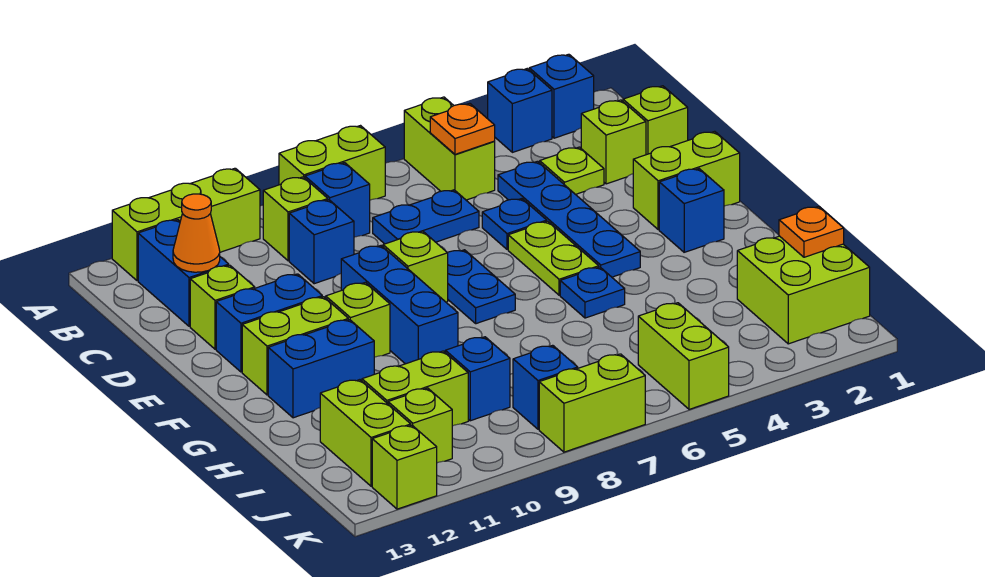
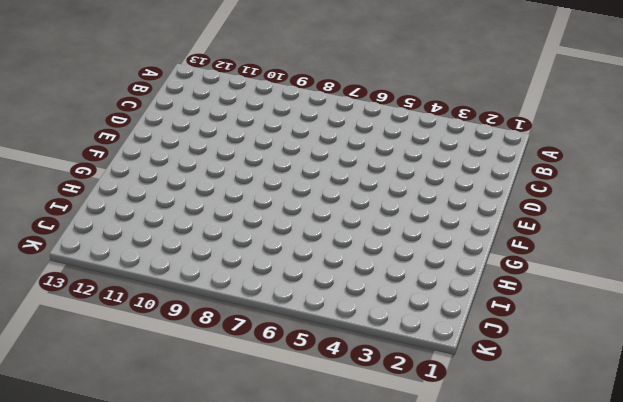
none -> blue brick A2 level 1
none -> blue brick A3 level 1
none -> lime brick A5:B5 level 1
none -> lime brick A7:A8 level 1

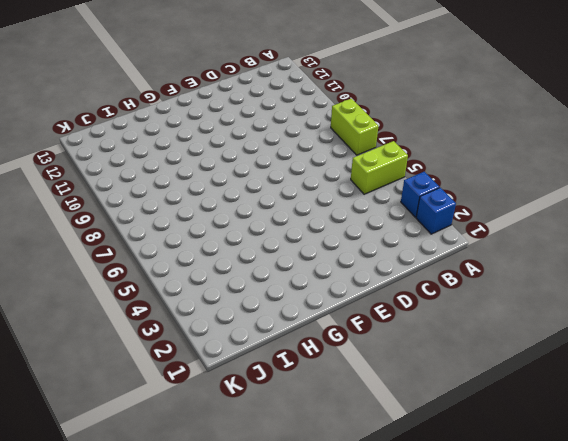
none -> lime brick A10:A12 level 1
none -> blue brick B8 level 1
none -> lime brick B9 level 1
none -> blue brick B12:C12 level 1

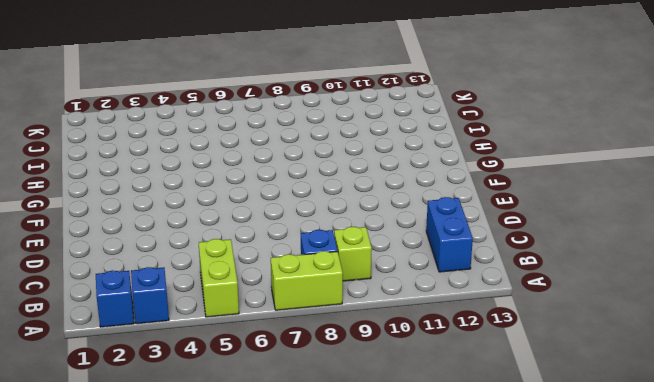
none -> lime brick A10:A12 level 1
none -> lime brick C1 level 1
none -> lime brick C2 level 1
none -> lime plate C3 level 1

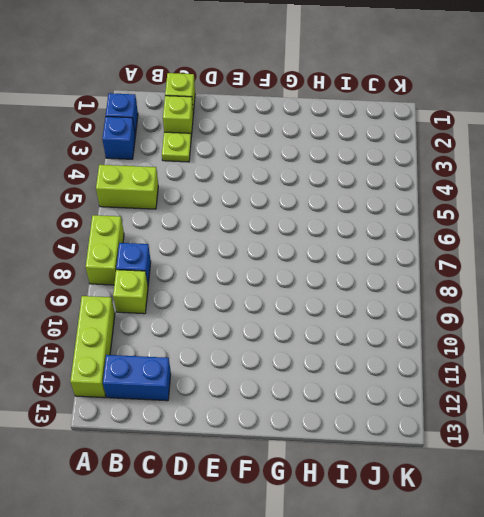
none -> blue plate C4:F4 level 1
none -> blue plate C6:C7 level 1
none -> blue brick C9 level 1
none -> blue plate D5 level 1

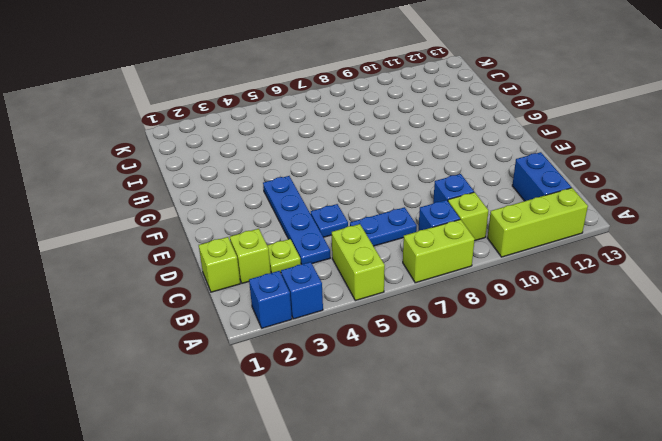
none -> lime brick D12 level 1
none -> lime brick E1:E2 level 1
none -> lime plate E5:F5 level 1
none -> blue plate E7:F7 level 1

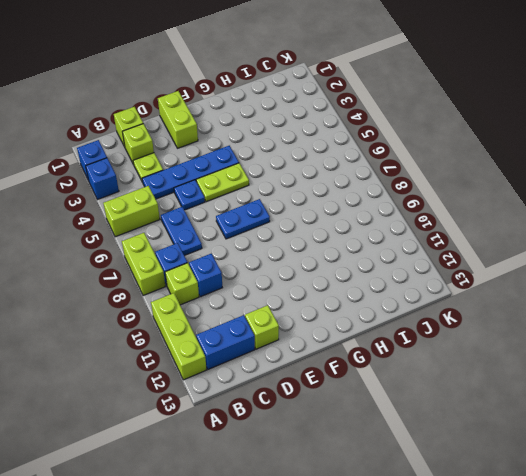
none -> lime brick E8 level 1
none -> blue brick E9:G9 level 1
none -> blue brick E11:E12 level 1
none -> blue brick F2 level 1

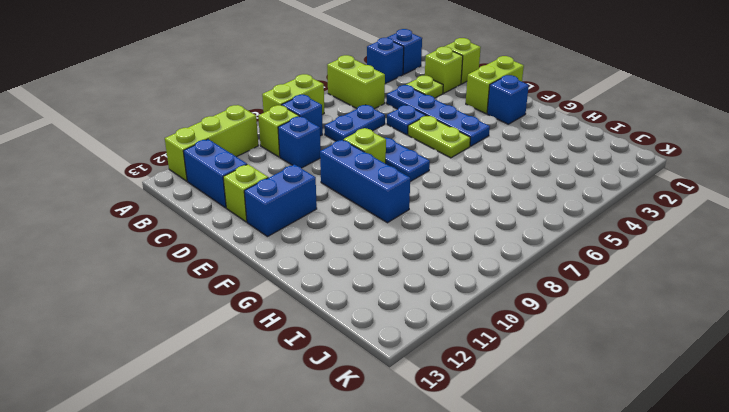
none -> lime brick F10 level 1
none -> lime brick F11:F12 level 1
none -> blue plate G5 level 1
none -> blue brick G11:G12 level 1

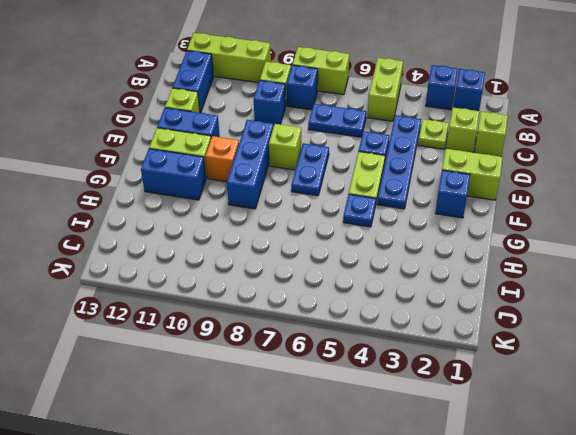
orange brick F10 level 1 -> lime brick F10 level 1
none -> lime brick I1:J2 level 1
none -> blue brick I9 level 1
none -> lime brick I10:I11 level 1
none -> lime brick I12:J12 level 1

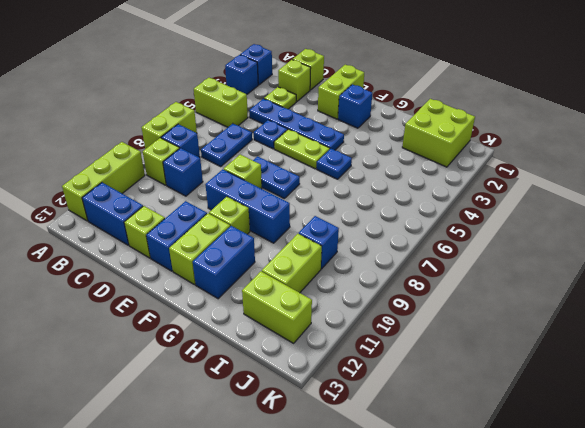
none -> lime brick J5:K5 level 1
none -> blue brick J8 level 1
none -> lime brick J11 level 1
none -> lime brick K7:K8 level 1

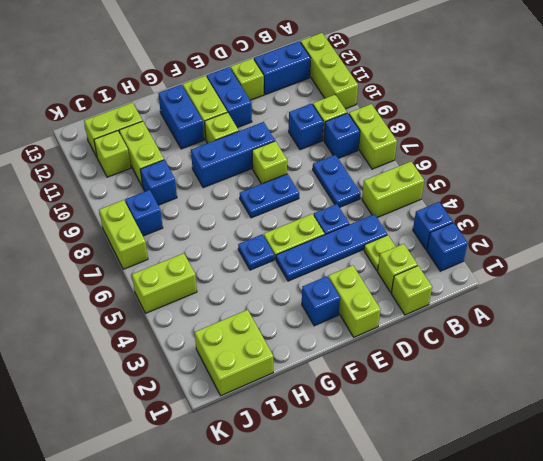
none -> lime brick K12 level 1
none -> orange plate B5 level 2
none -> orange cone C12 level 2
none -> orange plate I1 level 2

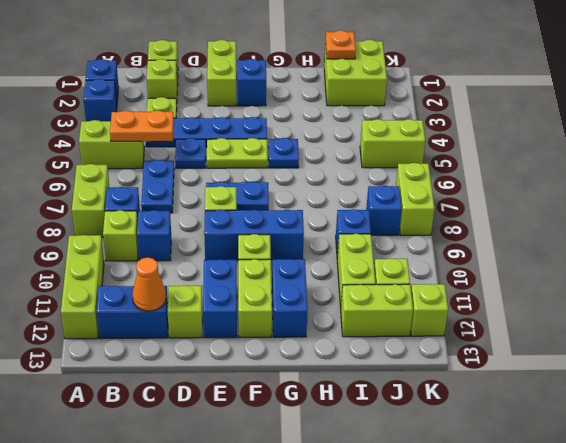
orange plate B5:C5 level 2 -> orange plate B5 level 2

